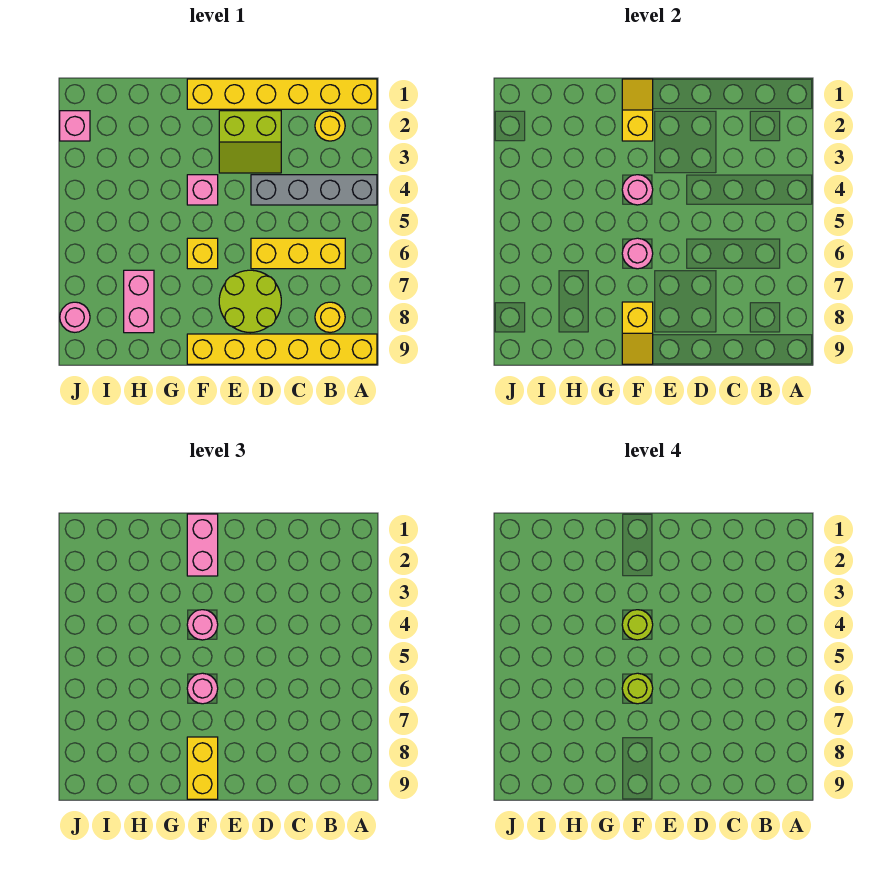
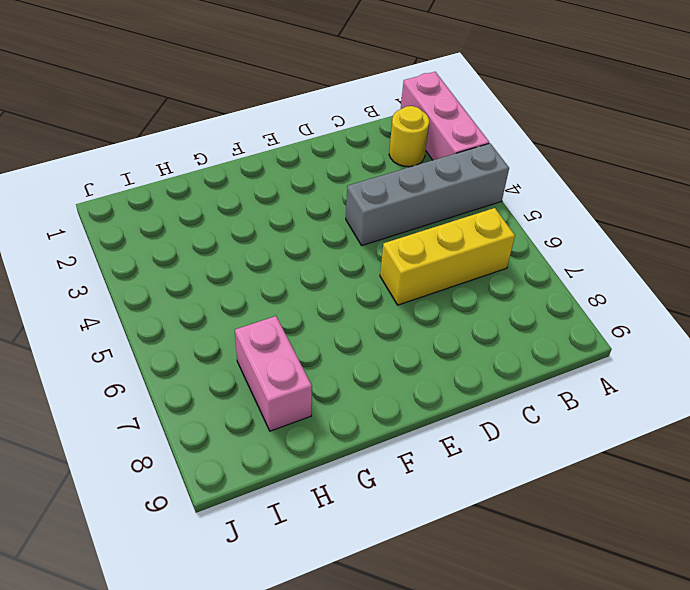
pink brick A1:A3 level 1 -> yellow brick A1:F1 level 1
none -> yellow brick A9:F9 level 1
none -> yellow round brick B8 level 1
none -> lime slope D2:E3 level 1 top 2

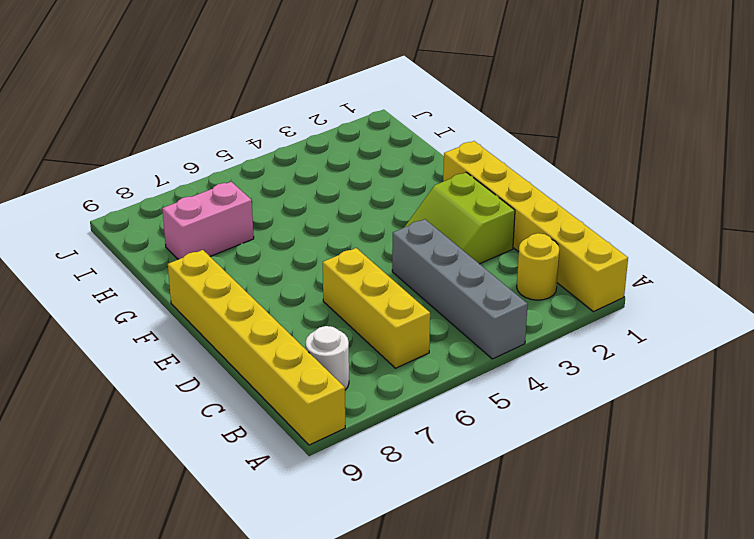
white round brick B8 level 1 -> yellow round brick B8 level 1
none -> lime round brick D7:E8 level 1
none -> pink brick F4 level 1
none -> yellow brick F6 level 1

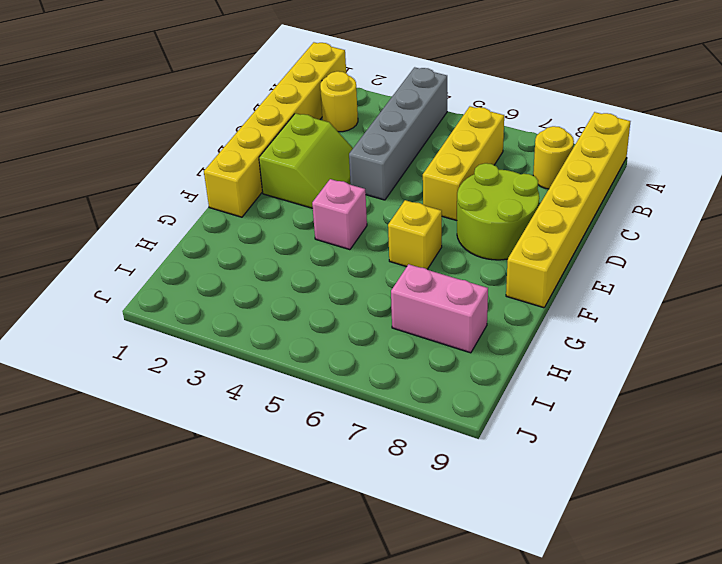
none -> pink brick J2 level 1
none -> pink round brick J8 level 1
none -> yellow slope F1:F2 level 2 top 2

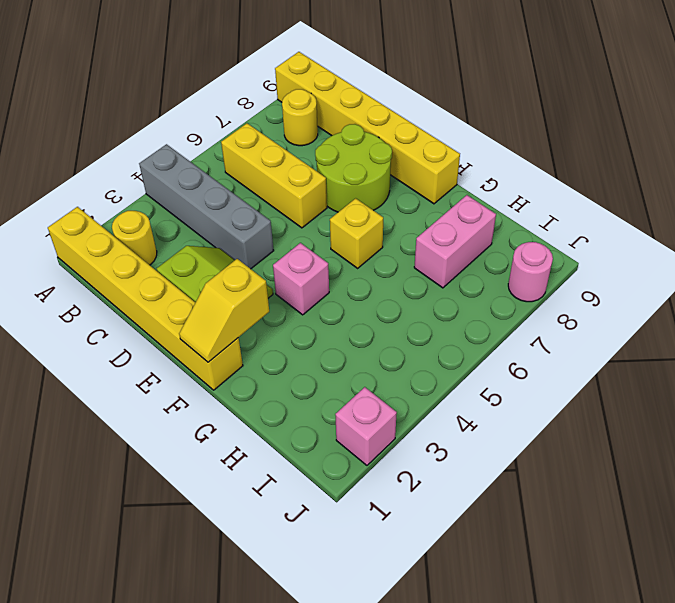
none -> pink round brick F4 level 2
none -> pink round brick F6 level 2
none -> yellow slope F8:F9 level 2 top 8

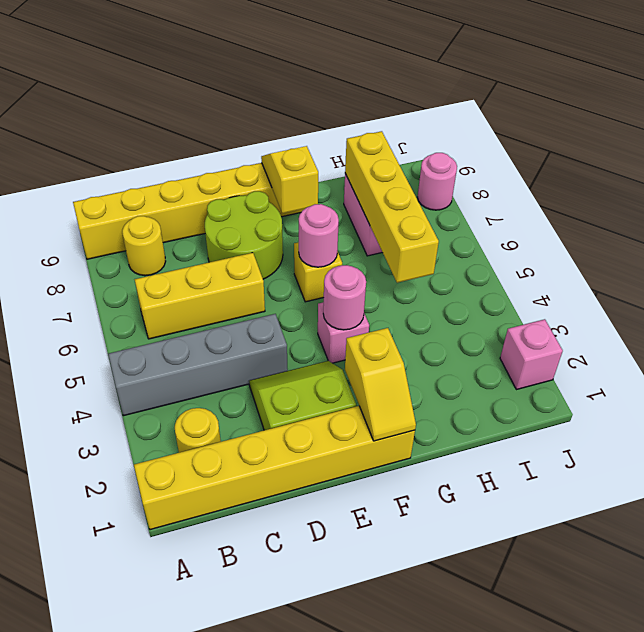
yellow brick H5:H8 level 2 -> none
none -> pink brick F1:F2 level 3
none -> pink round brick F4 level 3
none -> pink round brick F6 level 3

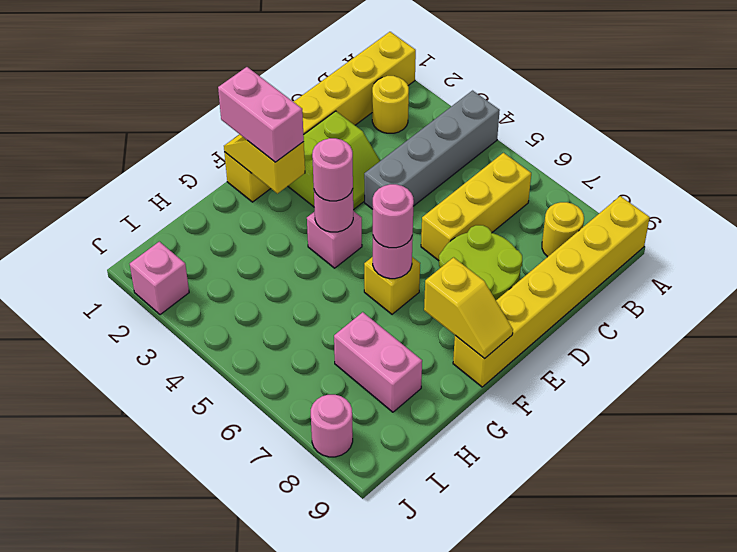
none -> yellow brick F8:F9 level 3
none -> lime round brick F4 level 4
none -> lime round brick F6 level 4

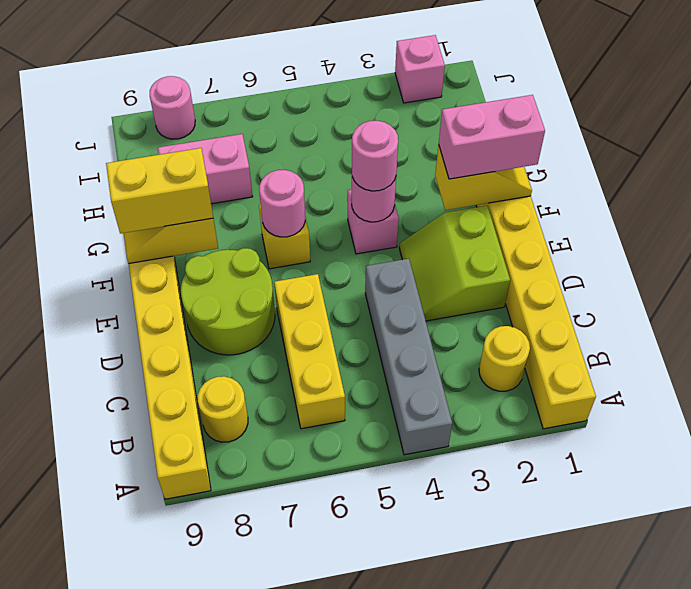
none -> pink round brick F6 level 3
none -> lime round brick F4 level 4
none -> lime round brick F6 level 4

